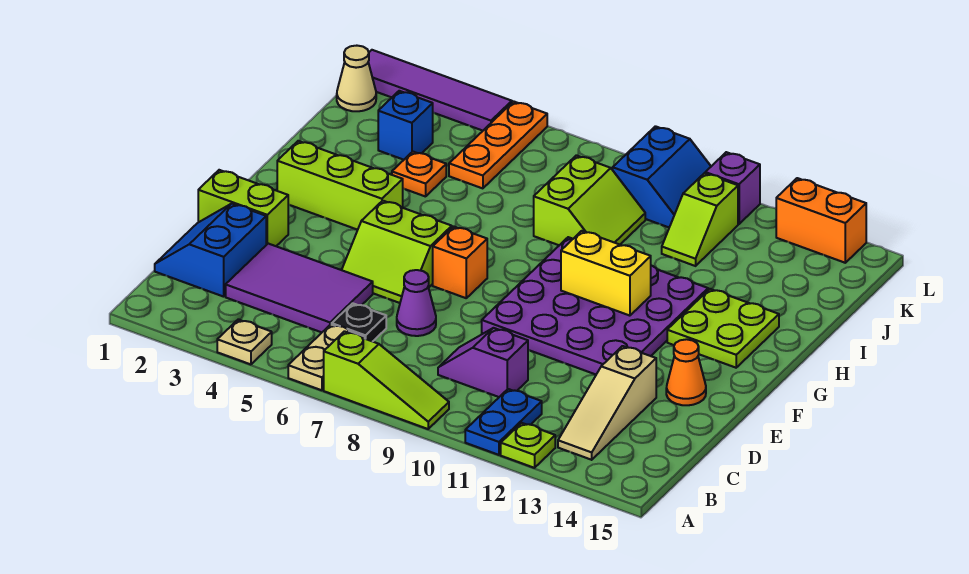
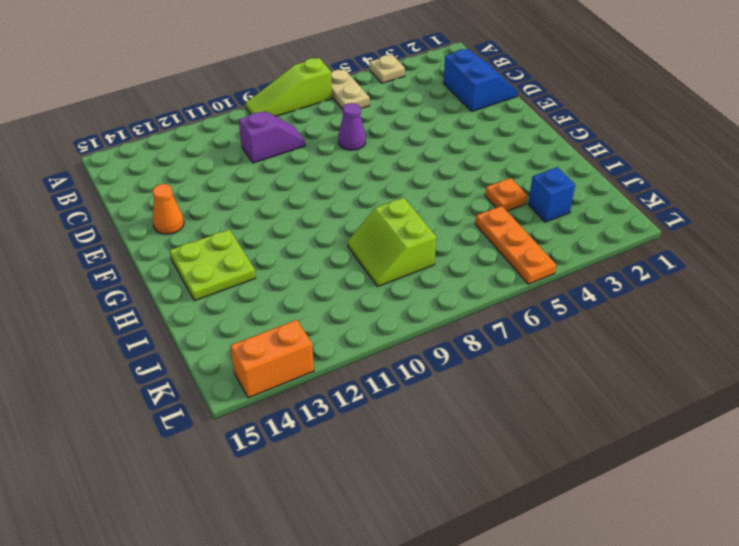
none -> blue plate A11:B11 level 1
none -> lime plate A12 level 1
none -> tan slope B13:D13 level 1 top D

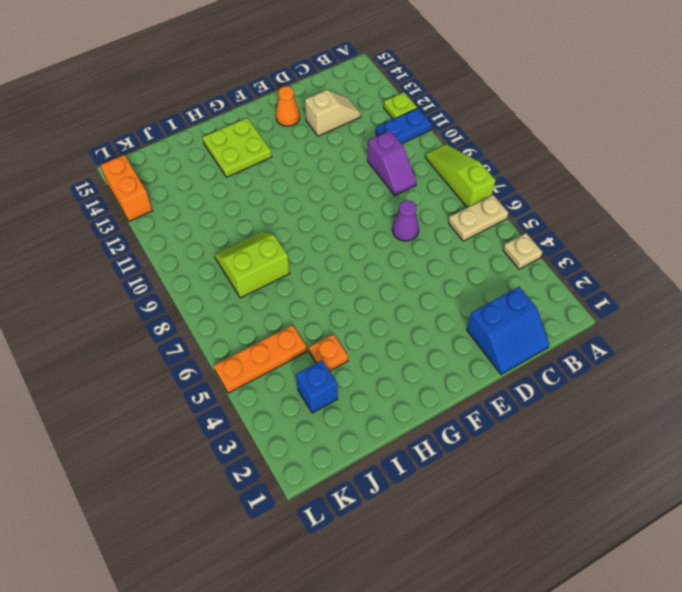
tan slope C13:D13 level 1 top D -> tan slope B13:D13 level 1 top D
none -> purple tile C3:D5 level 1
none -> black plate C6 level 1
none -> lime brick E1:E2 level 1

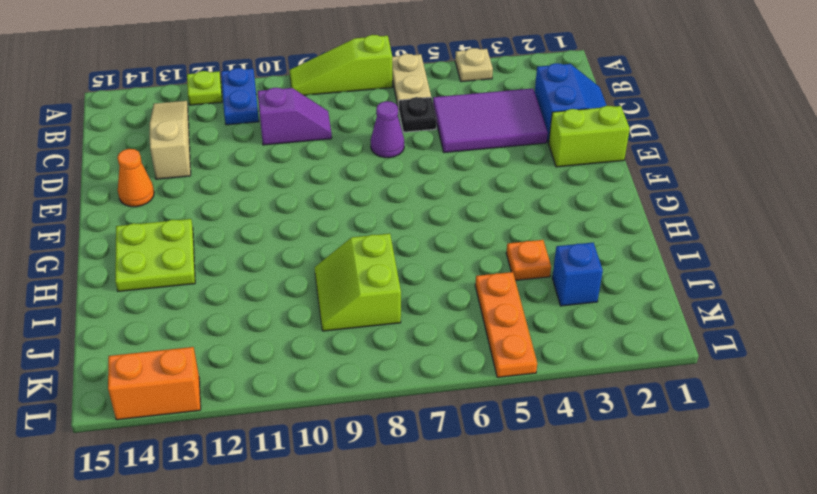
none -> lime slope E5:F6 level 1 top F
none -> purple plate E9:H12 level 1
none -> orange brick F7 level 1

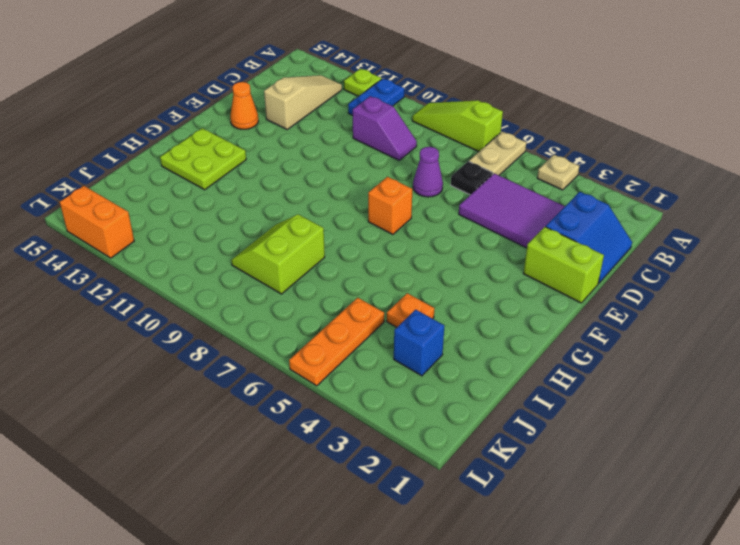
none -> lime slope E5:F6 level 1 top F
none -> purple plate E9:H12 level 1
none -> lime brick G2:G4 level 1

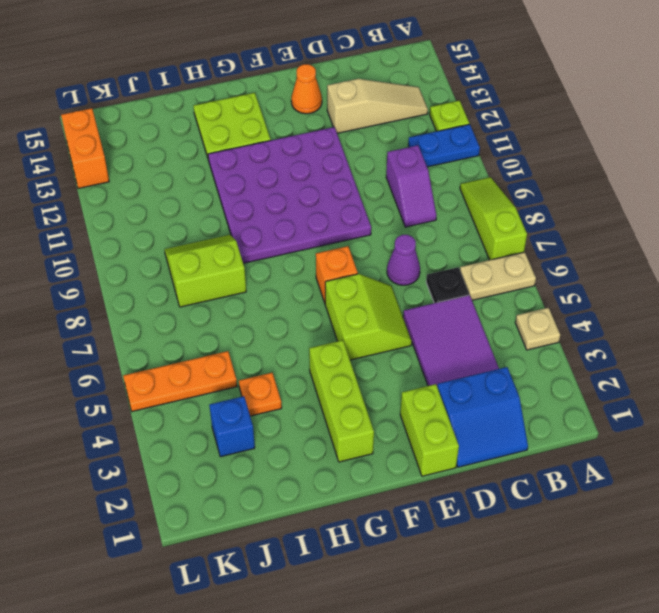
none -> lime slope J11:K11 level 1 top K
none -> tan cone K1 level 1
none -> blue slope K9:L10 level 1 top 9

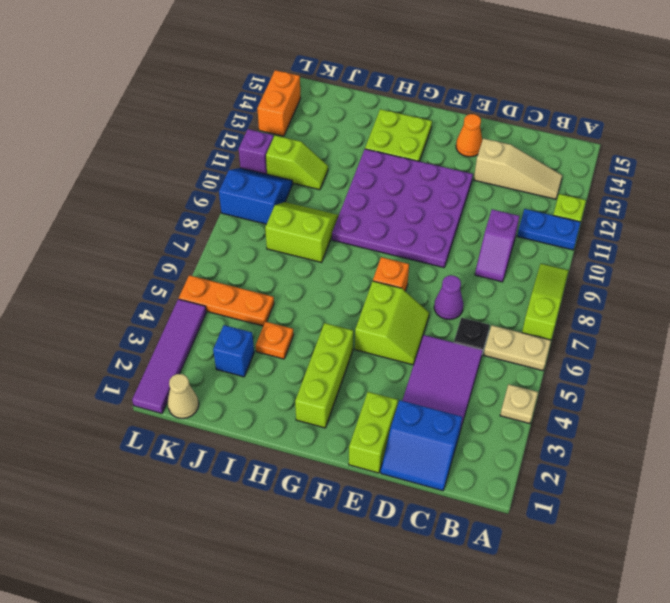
none -> yellow brick G10:G11 level 2

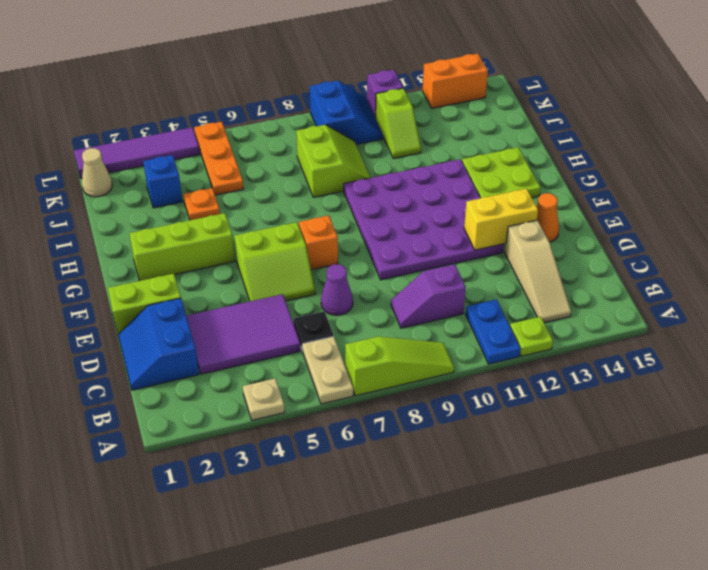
yellow brick E12:E13 level 2 -> yellow brick G10:G11 level 2

